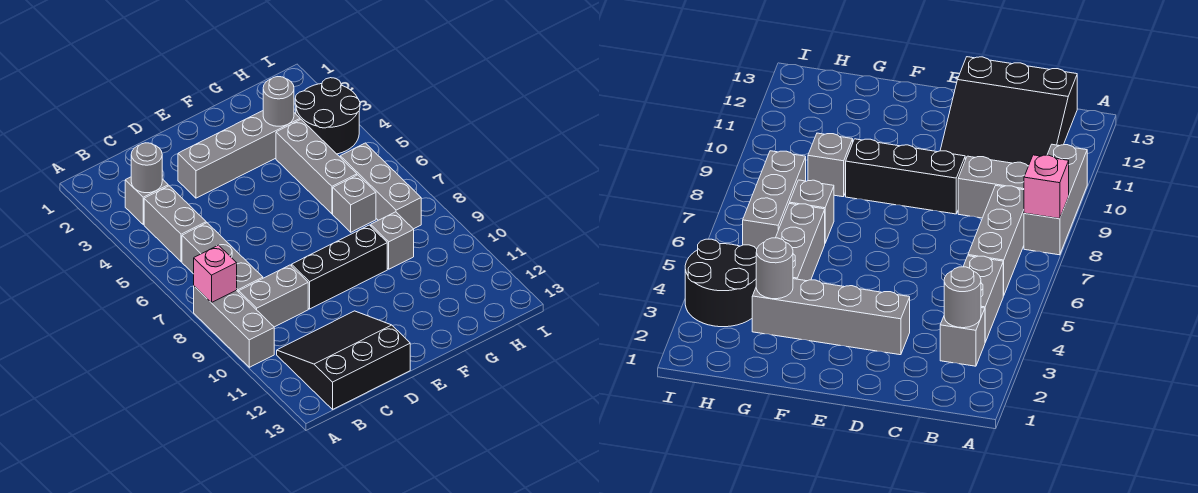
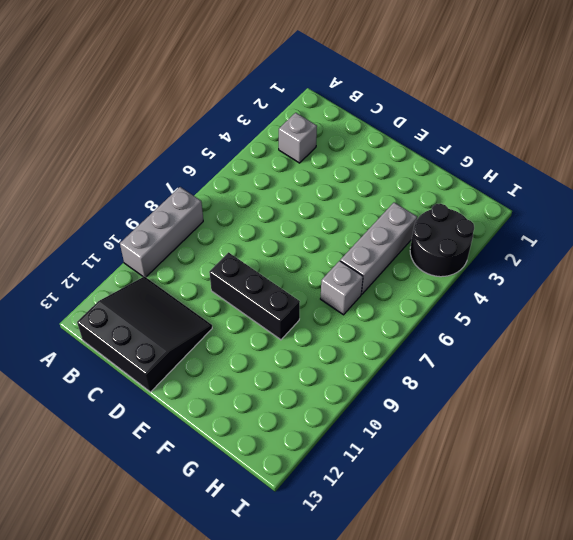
none -> grey brick B4:B5 level 1
none -> grey brick B6:B8 level 1
none -> grey brick B9:C9 level 1

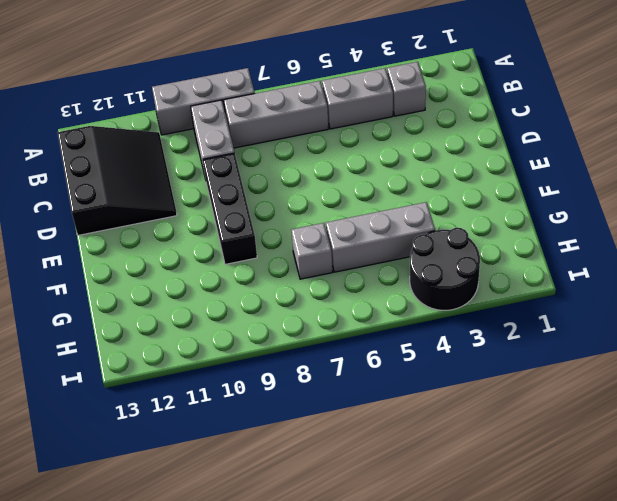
none -> grey brick D3:G3 level 1
none -> grey brick G9 level 1
none -> grey brick H6:H8 level 1

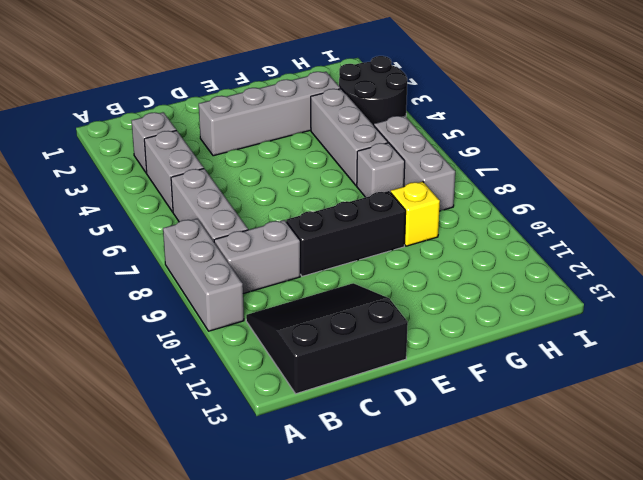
yellow brick G9 level 1 -> grey brick G9 level 1
none -> pink brick A8 level 2
none -> grey round brick B3 level 2
none -> grey round brick G3 level 2

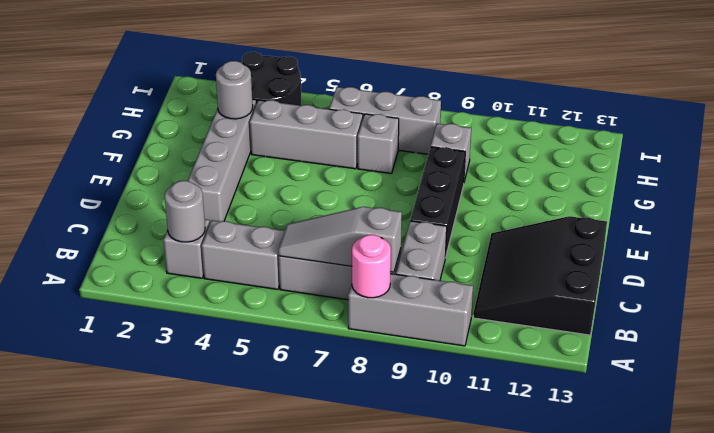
pink round brick A8 level 2 -> pink brick A8 level 2
grey slope B6:B8 level 2 top 8 -> none

